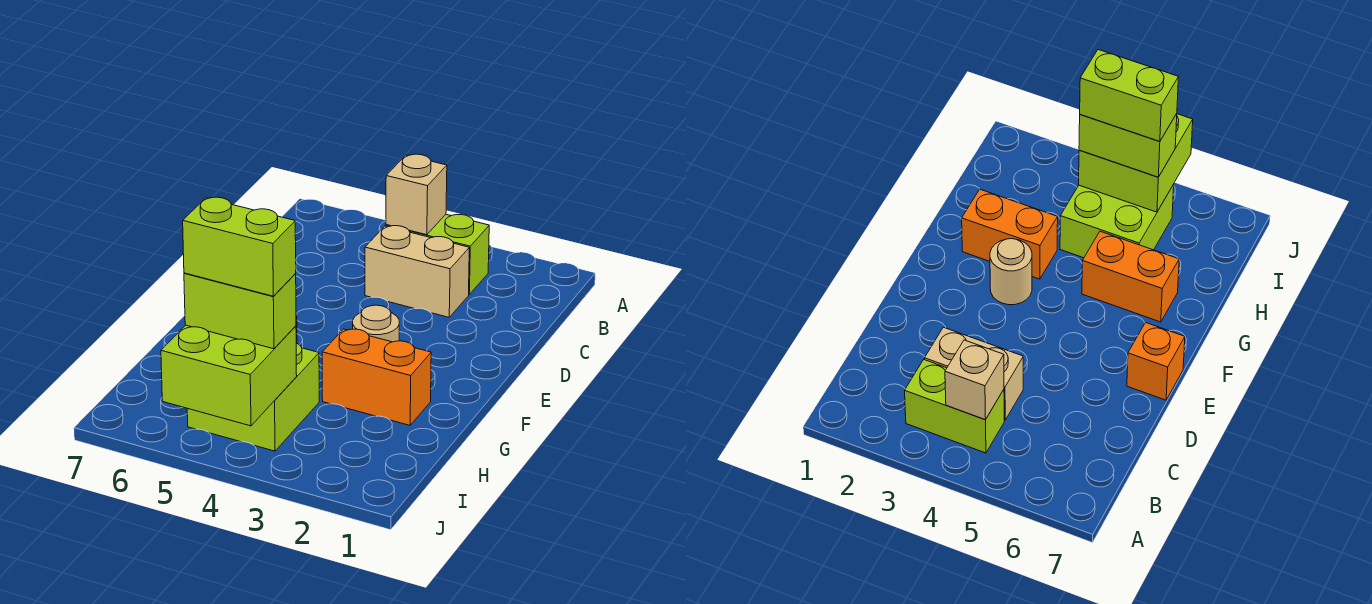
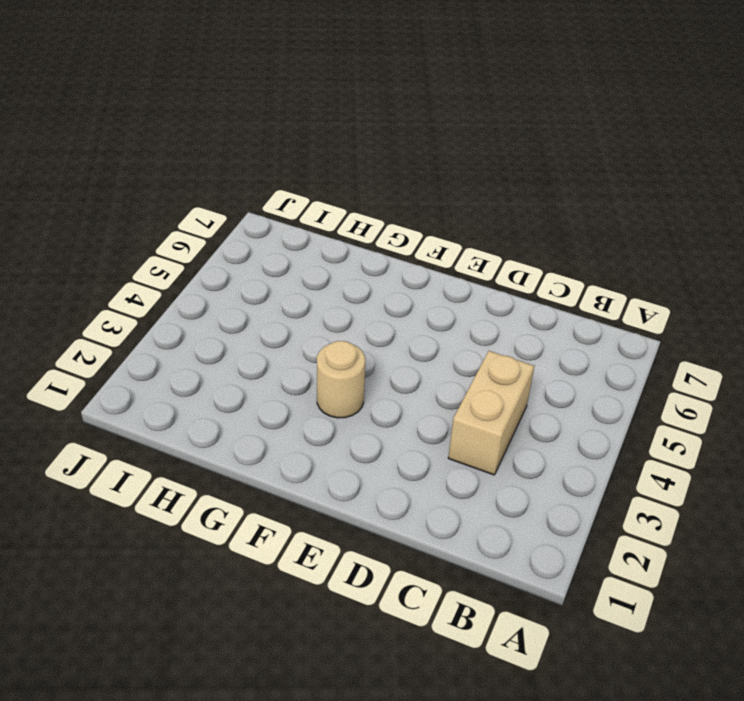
none -> lime brick B3:B4 level 1
none -> orange brick E7 level 1

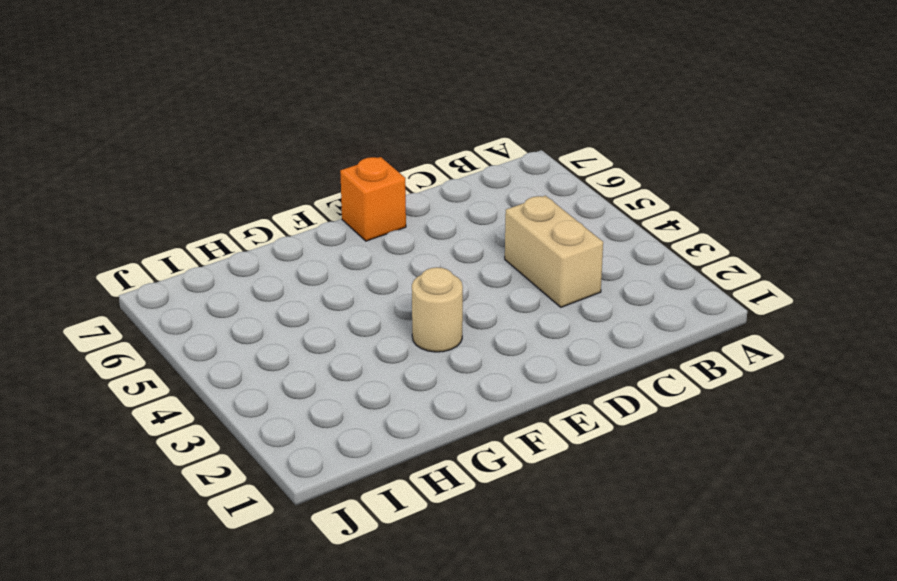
none -> lime brick B3:B4 level 1
none -> orange brick G2:G3 level 1

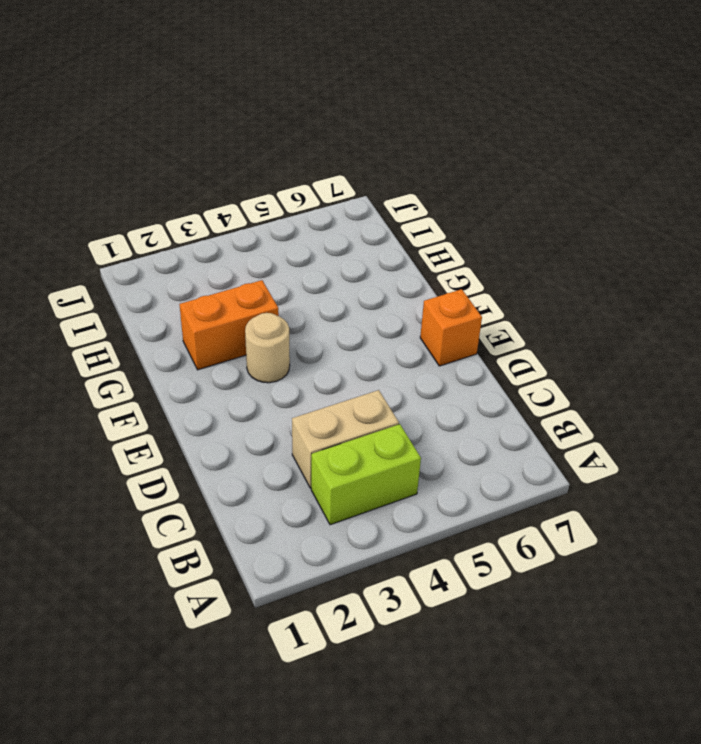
none -> orange brick G5:G6 level 1
none -> lime brick H4:I5 level 1

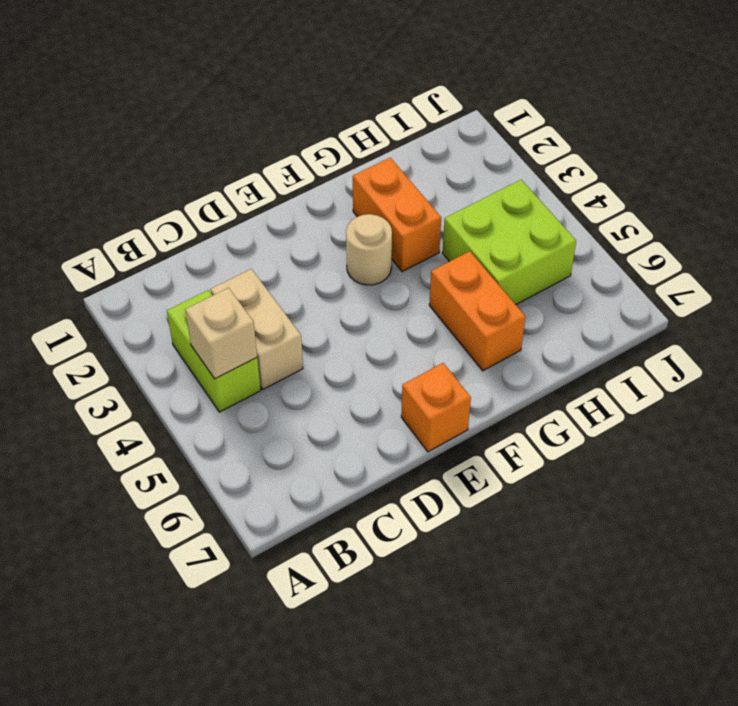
none -> lime brick I4:J5 level 2
none -> lime brick I4:I5 level 3

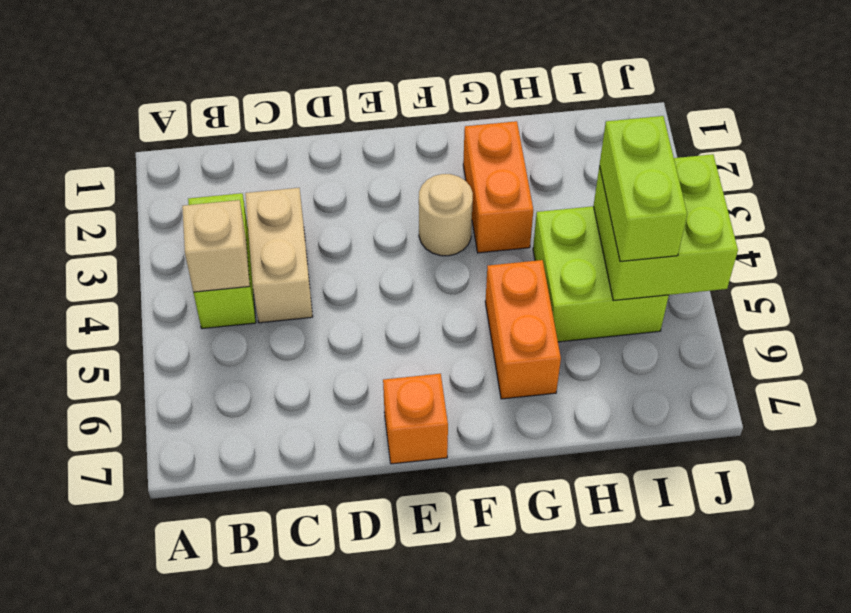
none -> lime brick I4:I5 level 4

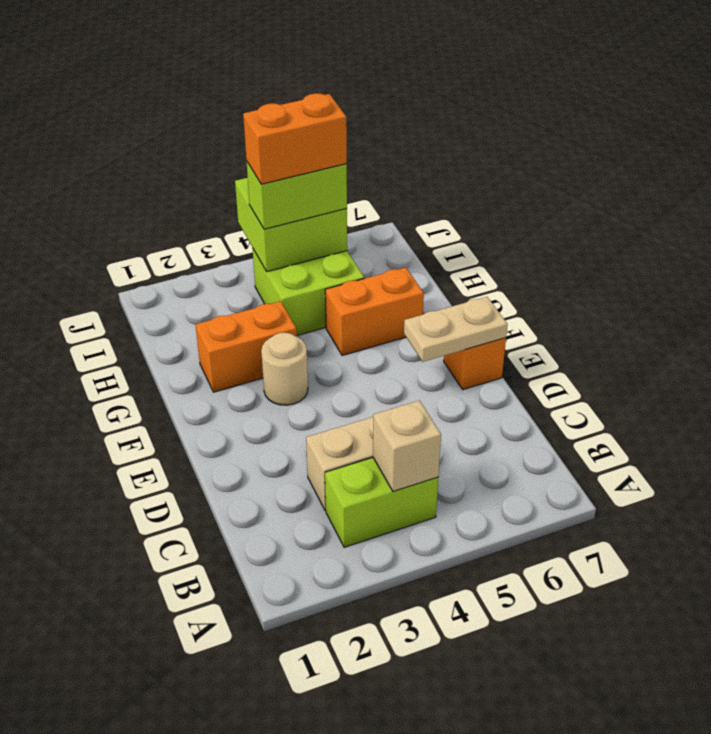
tan plate E6:E7 level 2 -> none
orange brick I4:I5 level 4 -> lime brick I4:I5 level 4

